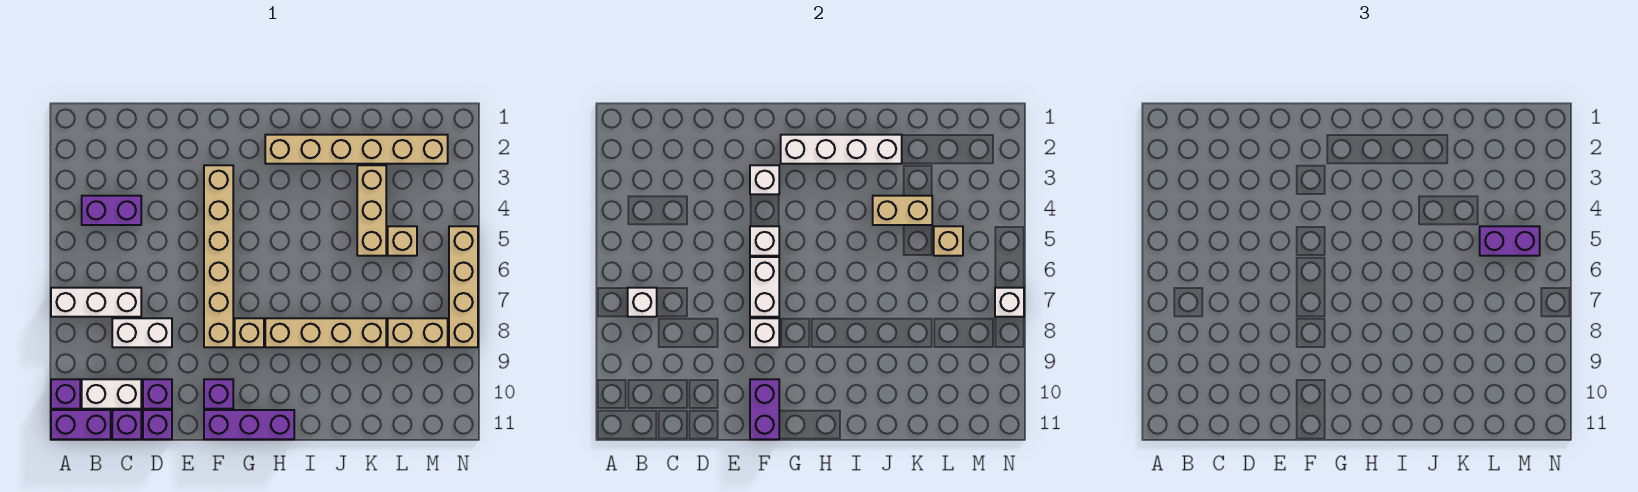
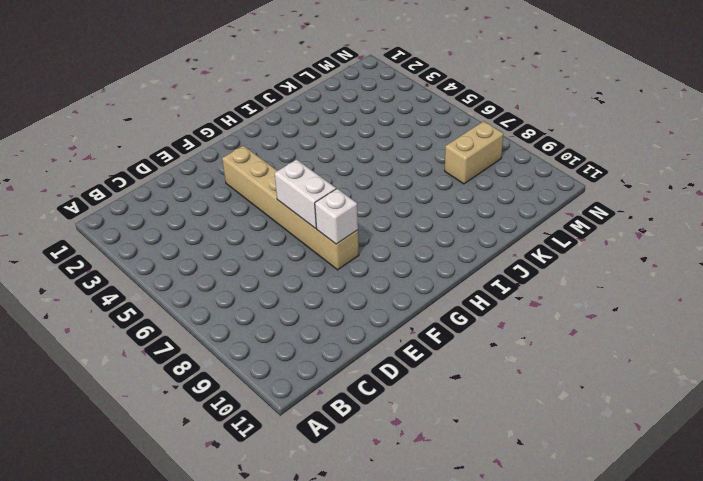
none -> white brick A7:C7 level 1
none -> purple brick A10 level 1
none -> purple brick A11:B11 level 1
none -> purple brick B4:C4 level 1

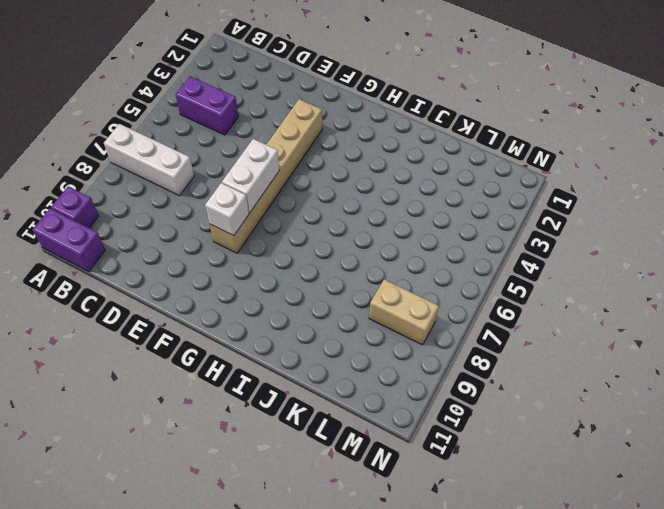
none -> white brick B10:C10 level 1
none -> white brick C8:D8 level 1
none -> purple brick C11 level 1
none -> purple brick D10 level 1

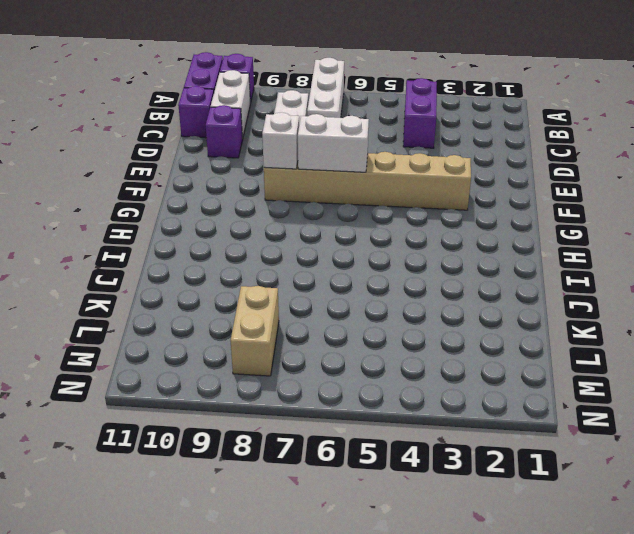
none -> purple brick D11 level 1
none -> purple brick F10 level 1
none -> purple brick F11:H11 level 1
none -> tan brick G8 level 1

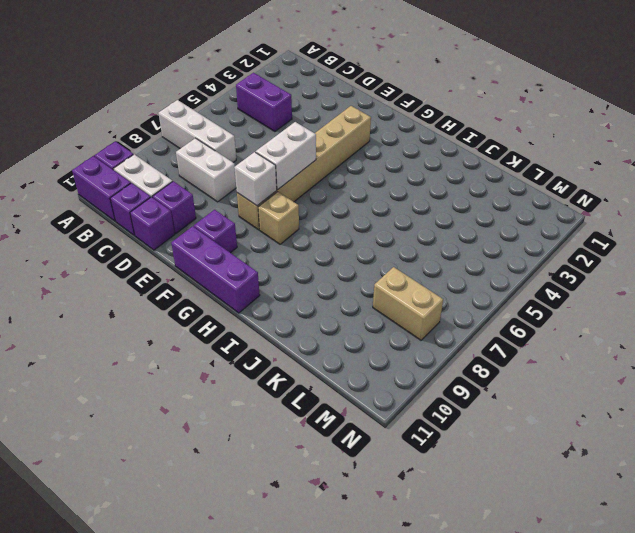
none -> tan brick H2:M2 level 1
none -> tan brick H8:K8 level 1
none -> tan brick K3:K5 level 1
none -> tan brick L5 level 1

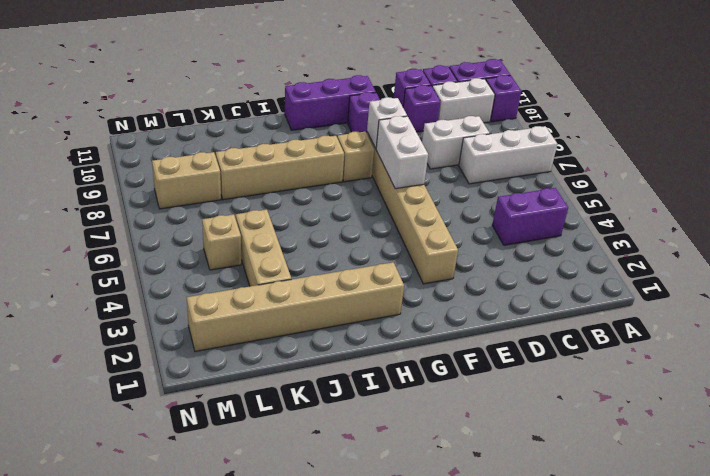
none -> tan brick N5:N8 level 1
none -> white brick B7 level 2
none -> white brick F3 level 2
none -> white brick F5 level 2

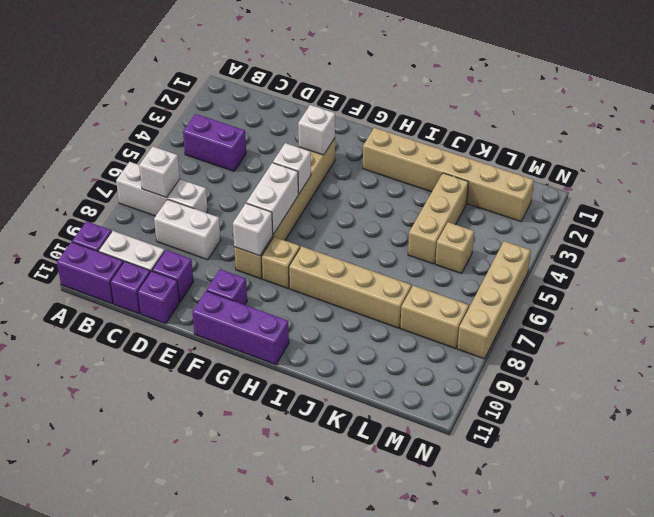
none -> purple brick F10:F11 level 2
none -> white brick G2:J2 level 2
none -> tan brick J4:K4 level 2
none -> tan brick L5 level 2

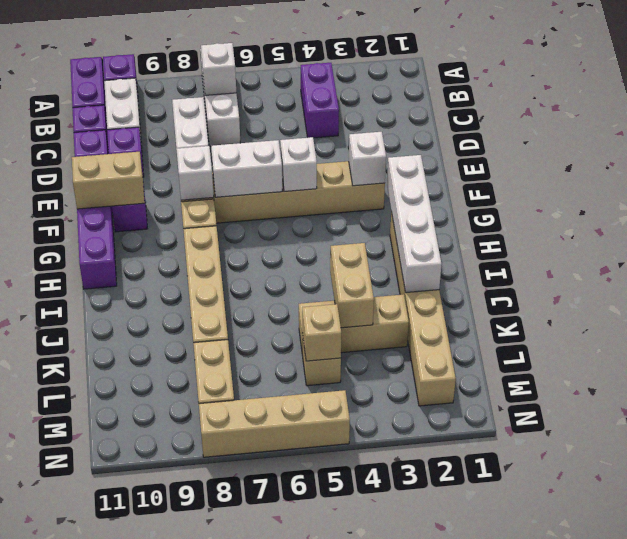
tan brick F10:F11 level 2 -> purple brick F10:F11 level 2
none -> white brick N7 level 2
none -> purple brick L5:M5 level 3

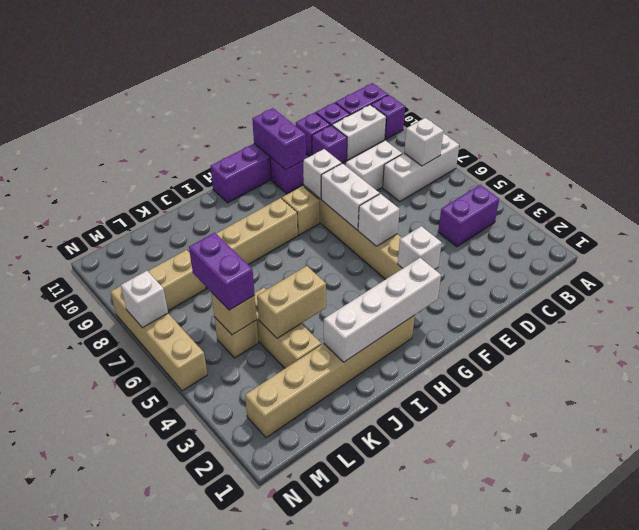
purple brick L5:L6 level 3 -> purple brick L5:M5 level 3

